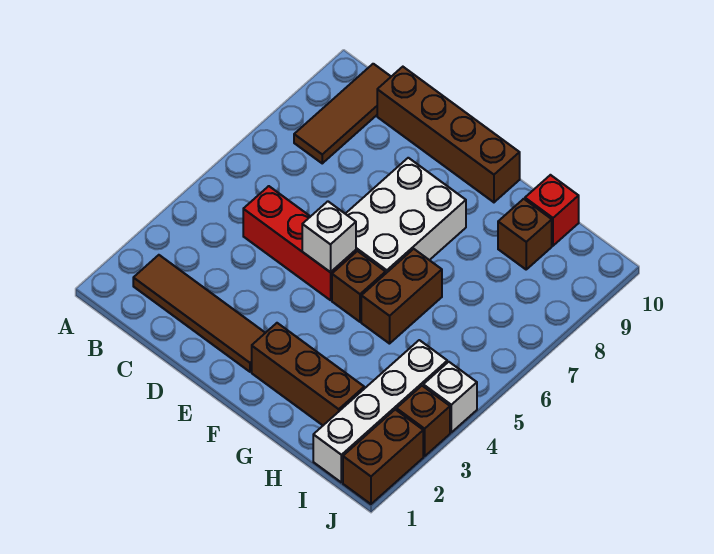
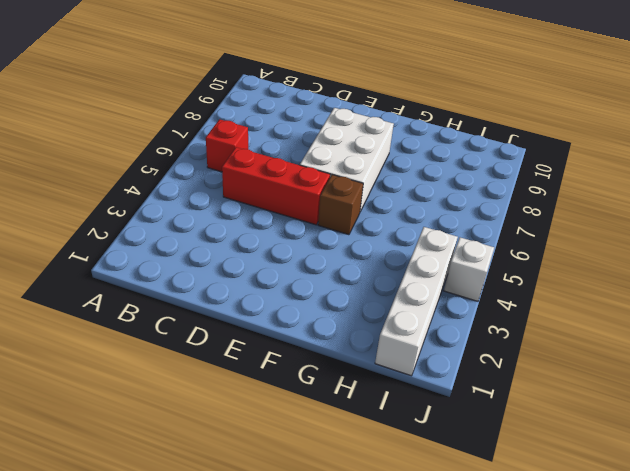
red brick B6 level 1 -> red brick H10 level 1
none -> brown tile B2:E2 level 1
none -> brown tile B8:B10 level 1
none -> brown brick C10:F10 level 1

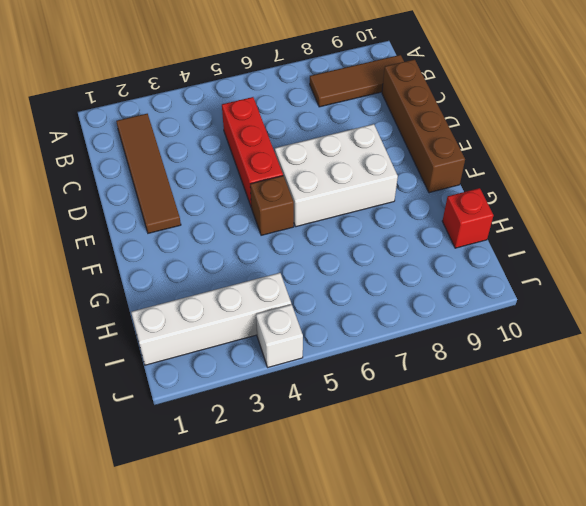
none -> brown brick F2:H2 level 1
none -> brown brick G5:G6 level 1
none -> brown brick H9 level 1

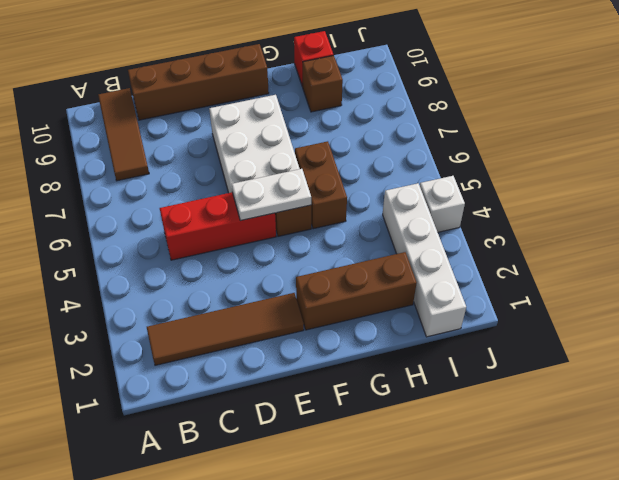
white plate E5:F5 level 2 -> white brick E5 level 2
none -> brown brick J1:J2 level 1
none -> brown brick J3 level 1

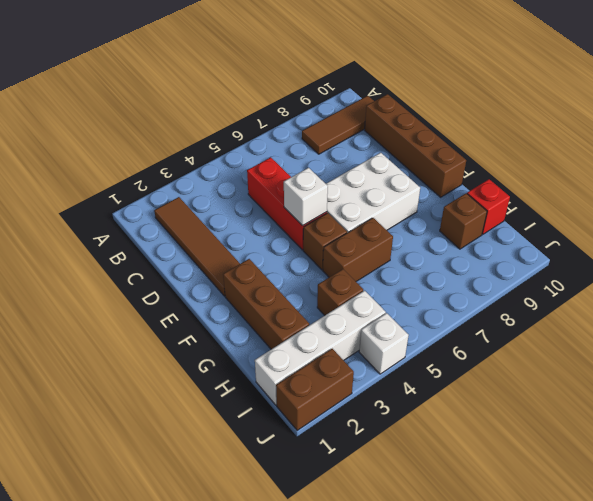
brown brick H4 level 1 -> brown brick J3 level 1

